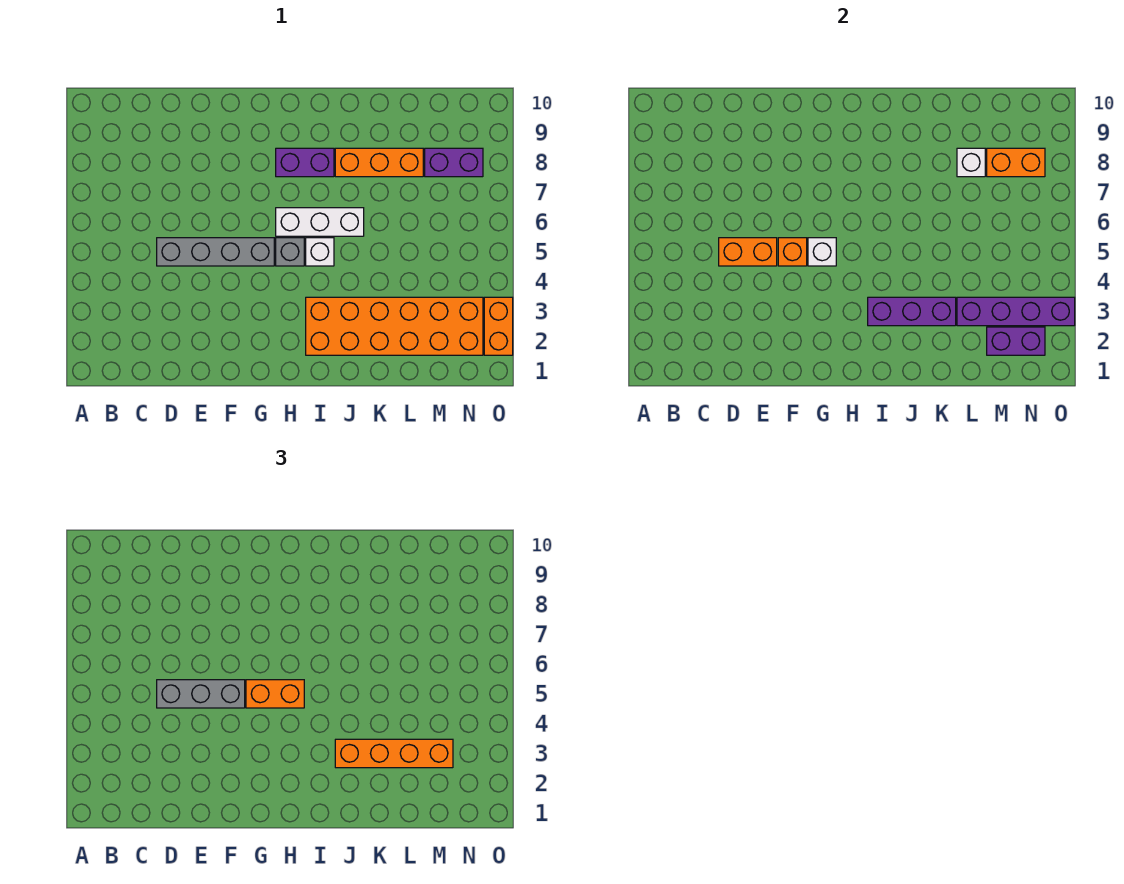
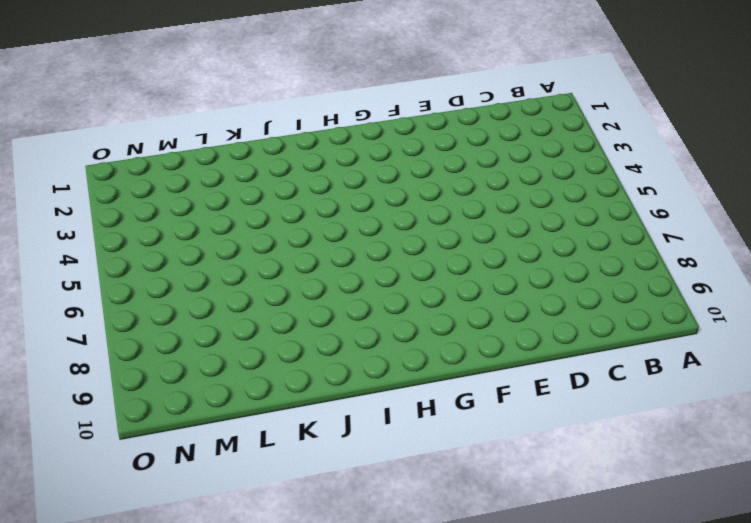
none -> grey brick D5:G5 level 1
none -> grey brick H5 level 1
none -> white brick H6:J6 level 1

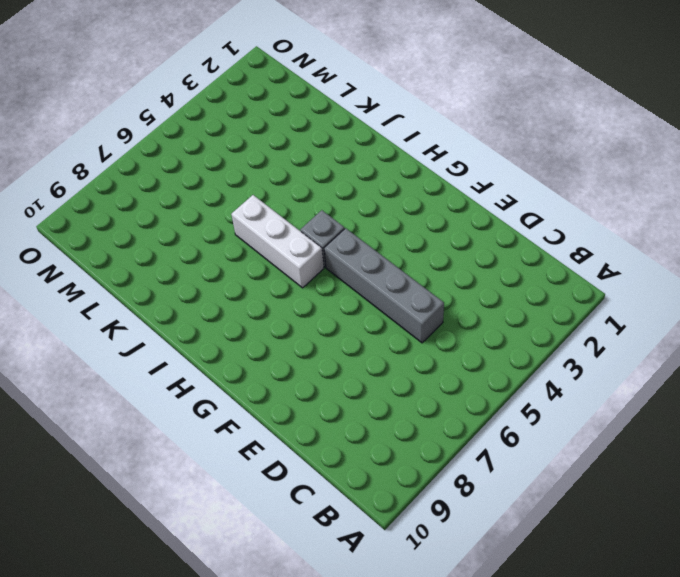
none -> purple brick H8:I8 level 1
none -> orange brick I2:N3 level 1
none -> white brick I5 level 1

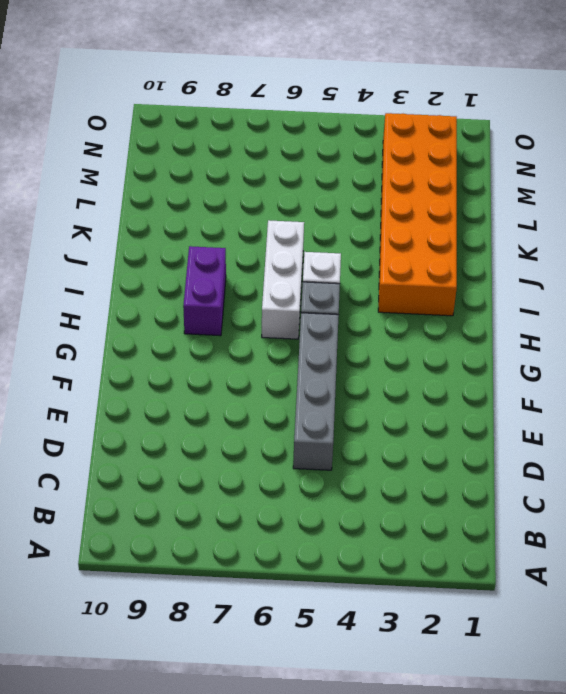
none -> orange brick J8:L8 level 1
none -> purple brick M8:N8 level 1
none -> orange brick O2:O3 level 1

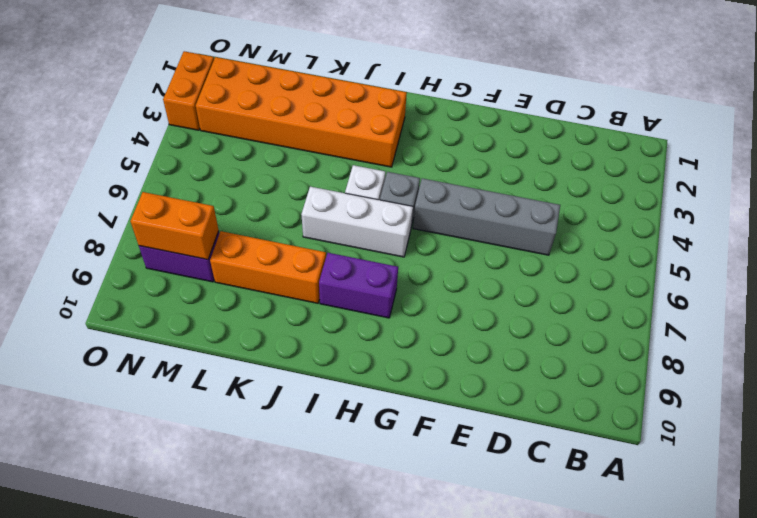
none -> orange brick D5:E5 level 2
none -> orange brick F5 level 2
none -> white brick G5 level 2

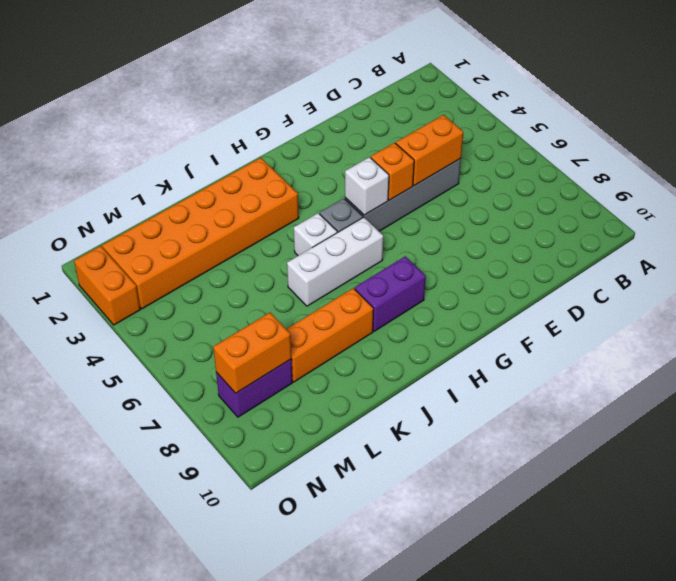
none -> purple brick I3:K3 level 2
none -> purple brick L3:O3 level 2
none -> white brick L8 level 2

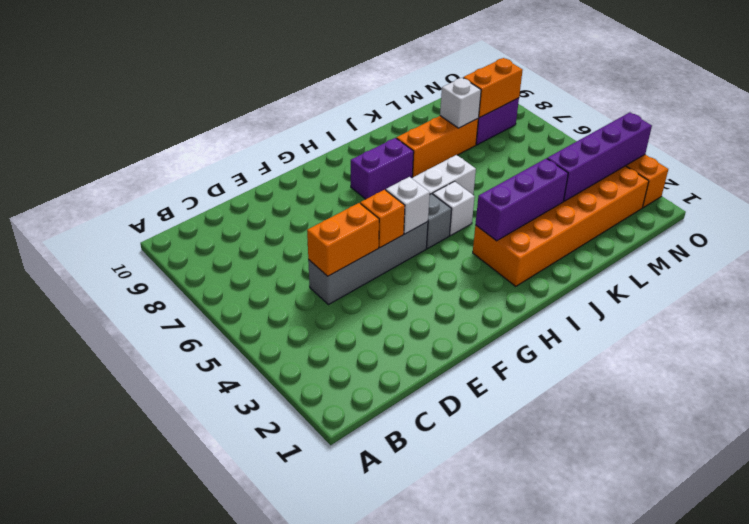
none -> purple brick M2:N2 level 2
none -> grey brick D5:F5 level 3
none -> orange brick G5:H5 level 3

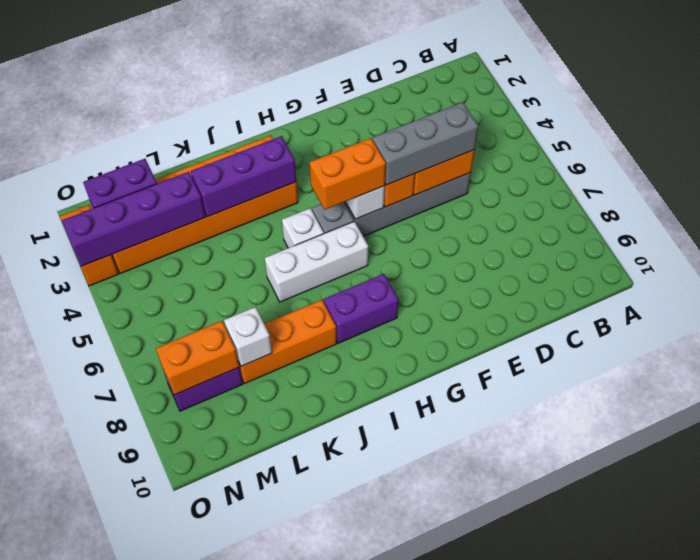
none -> orange brick J3:M3 level 3

